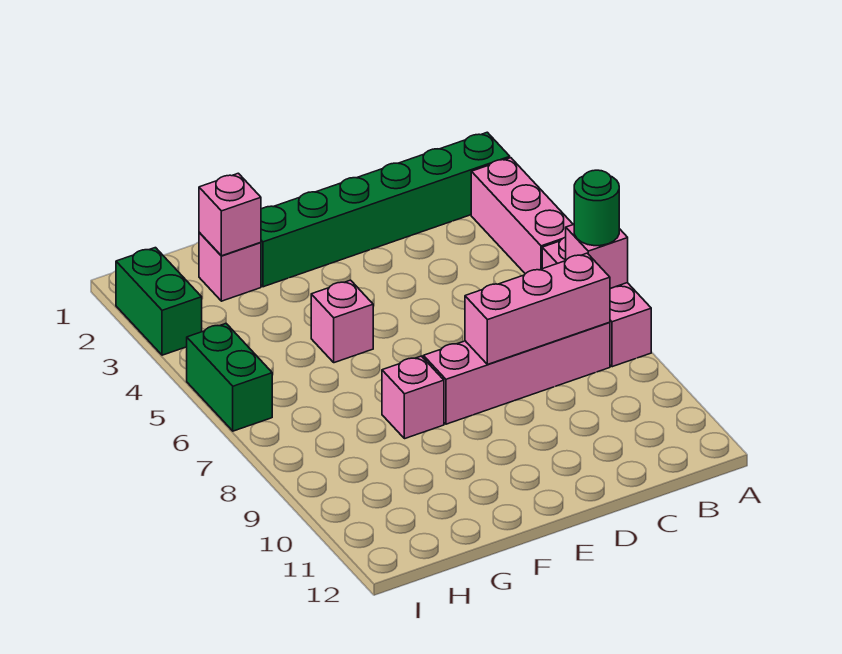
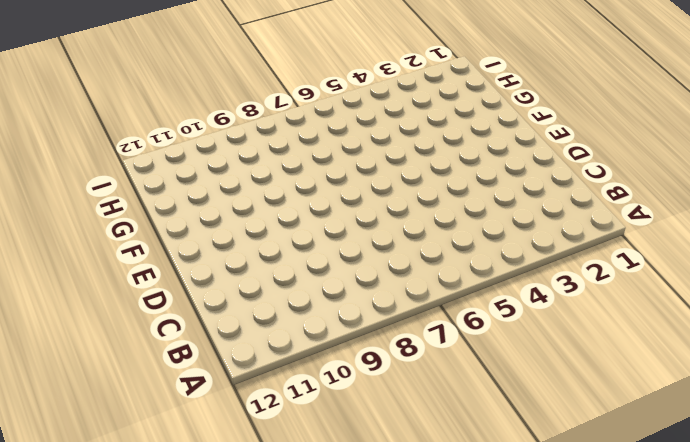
none -> green brick A2:F2 level 1
none -> pink brick A3:A5 level 1
none -> pink brick A6:A8 level 1

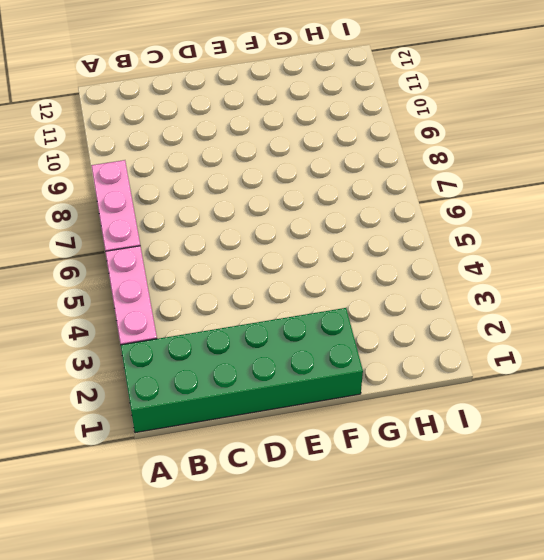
green brick A1:F2 level 1 -> green brick A2:F2 level 1
none -> pink brick B8:E8 level 1
none -> pink brick F5 level 1
none -> pink brick F8 level 1

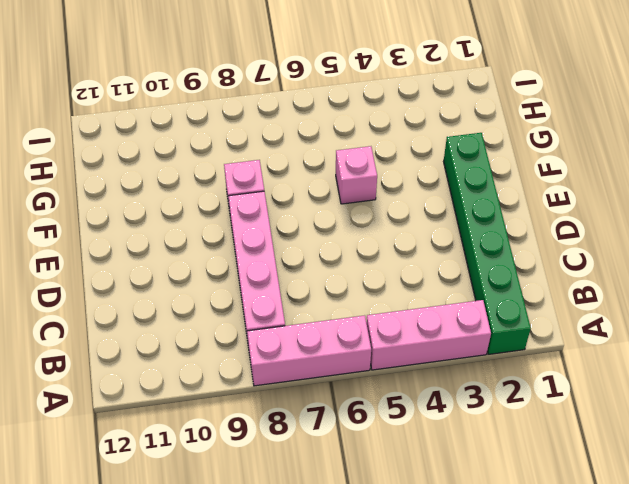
none -> pink brick G2 level 1
none -> green brick I2:I3 level 1
none -> green brick I5:I6 level 1

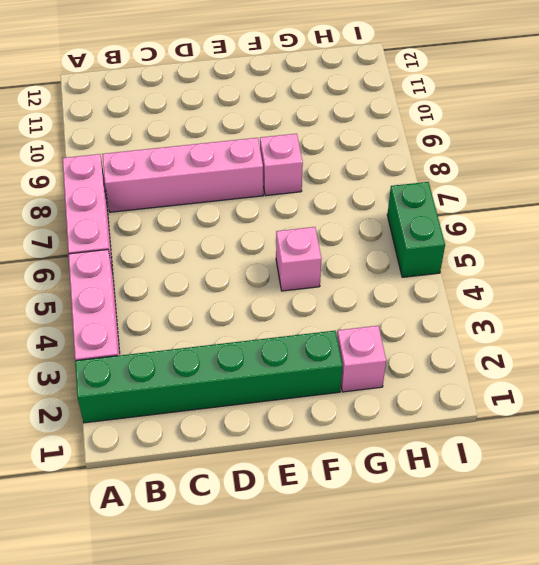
none -> green brick I2:I3 level 1
none -> pink brick A7 level 2
none -> pink brick B8:D8 level 2

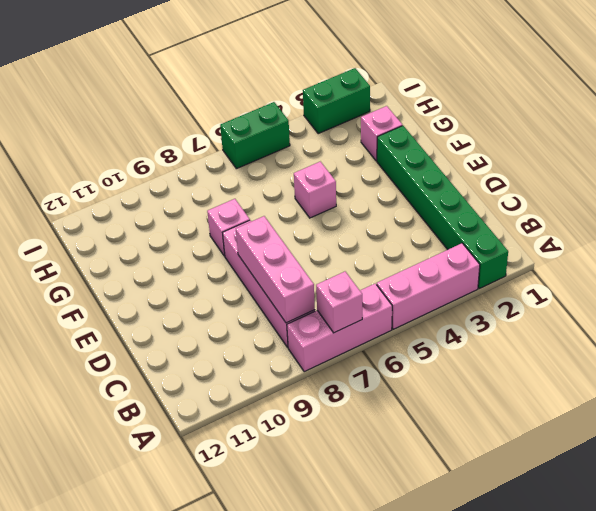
none -> pink brick G2 level 2
none -> green round brick A7 level 3

